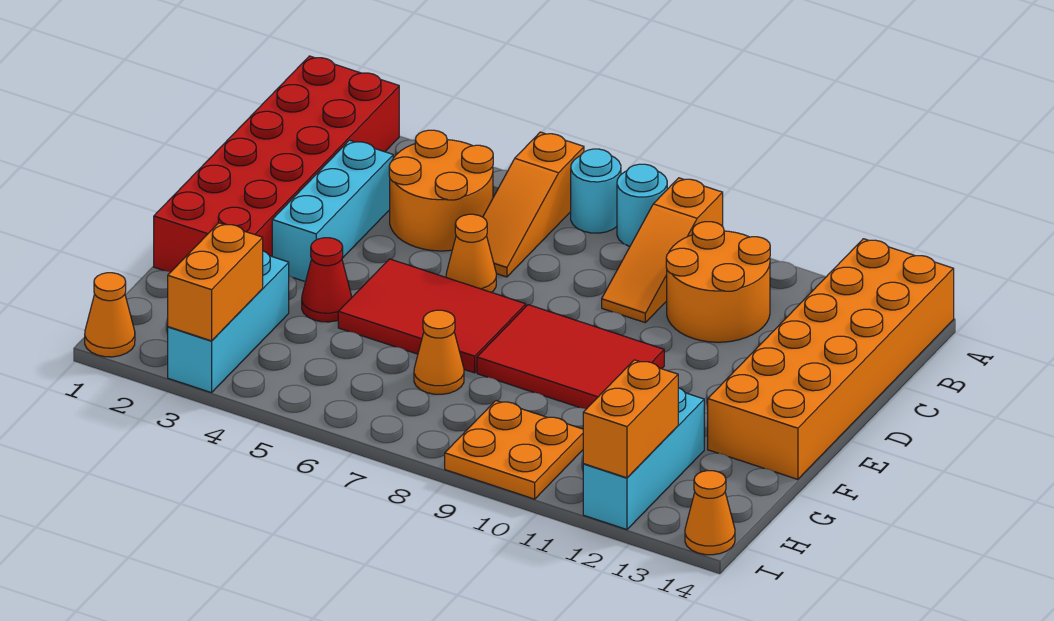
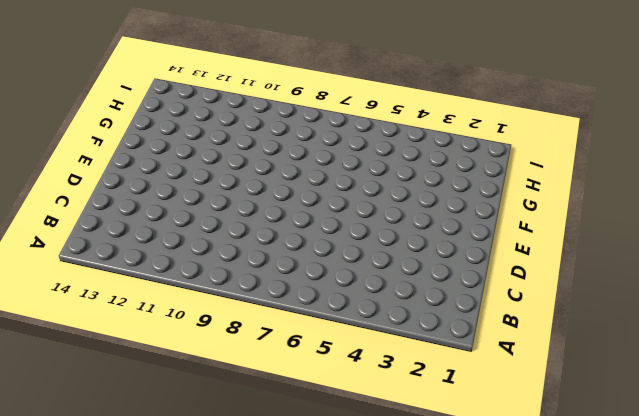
none -> red brick A1:F2 level 1
none -> orange slope A6:C6 level 1 top A
none -> cyan round brick A7 level 1

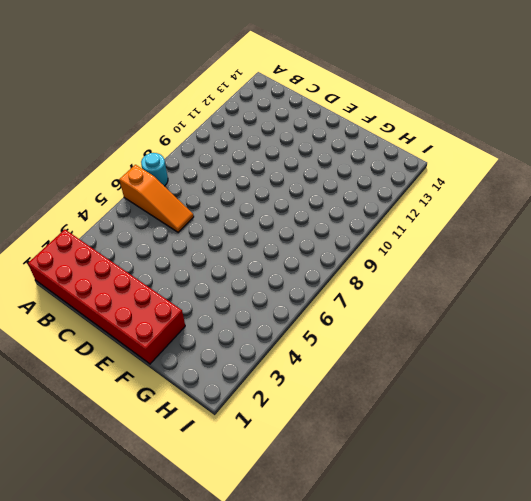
none -> cyan round brick A8 level 1
none -> orange slope A9:C9 level 1 top A
none -> orange brick A13:F14 level 1

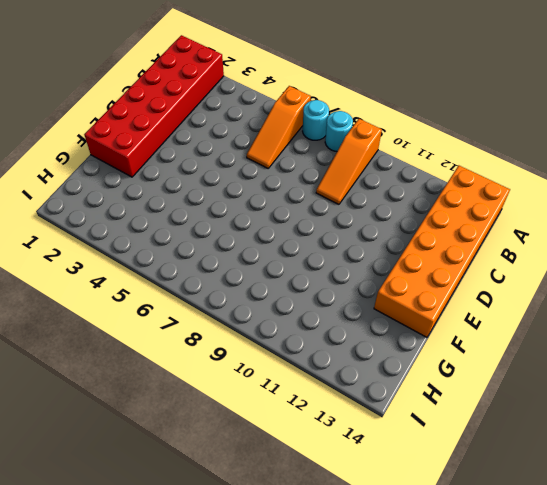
none -> orange round brick B4:C5 level 1
none -> orange round brick B10:C11 level 1
none -> cyan brick C3:E3 level 1

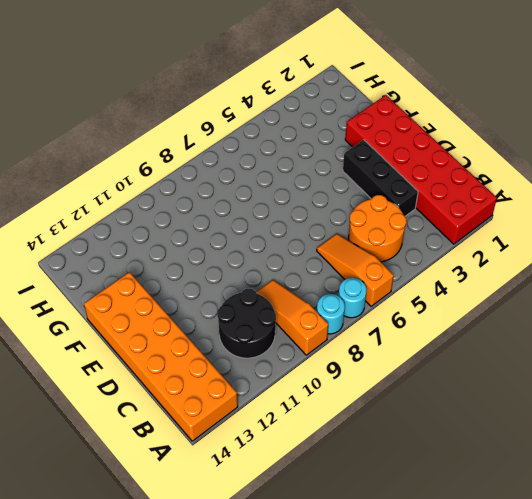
black round brick B10:C11 level 1 -> orange round brick B10:C11 level 1
black brick C3:E3 level 1 -> cyan brick C3:E3 level 1
none -> orange cone D6 level 1
none -> red tile E5:F7 level 1
none -> red tile E8:F10 level 1

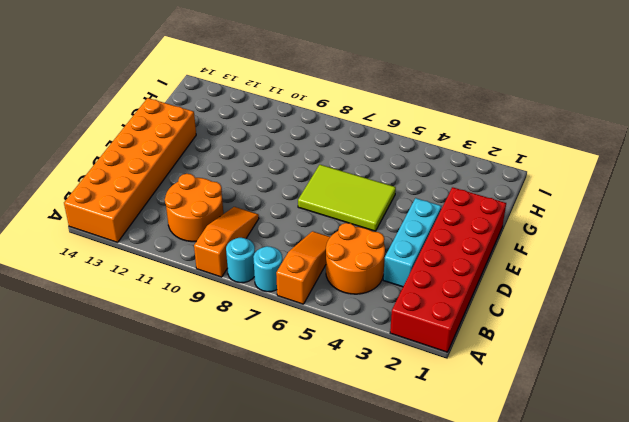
lime tile E5:F7 level 1 -> red tile E5:F7 level 1
none -> orange cone D6 level 1
none -> red tile E8:F10 level 1
none -> red cone F4 level 1

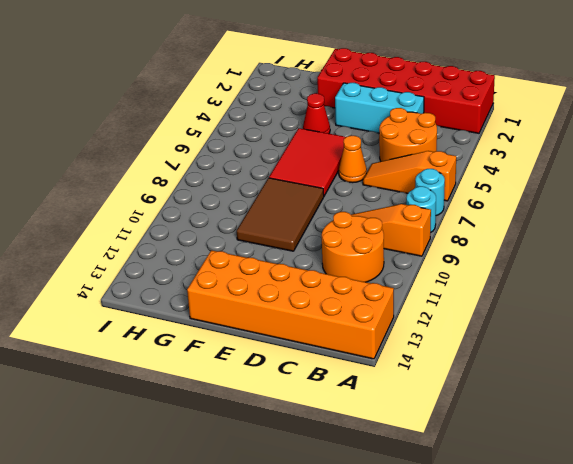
brown tile E8:F10 level 1 -> red tile E8:F10 level 1
none -> cyan brick G3:I3 level 1
none -> orange cone G7 level 1
none -> cyan brick G12:I12 level 1

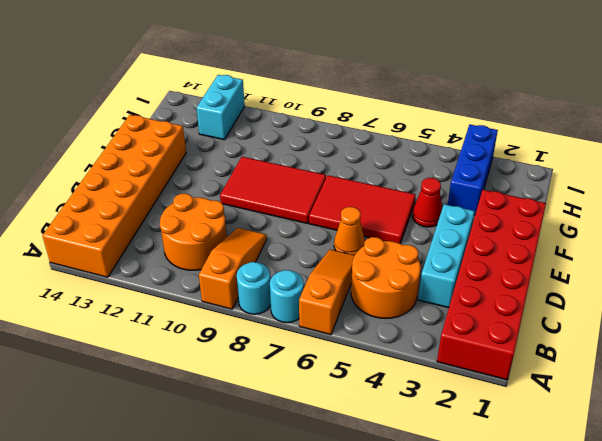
blue brick G3:I3 level 1 -> cyan brick G3:I3 level 1
cyan brick H12:I12 level 1 -> cyan brick G12:I12 level 1
none -> orange cone G7 level 1
none -> orange plate H9:I10 level 1
none -> orange cone I1 level 1

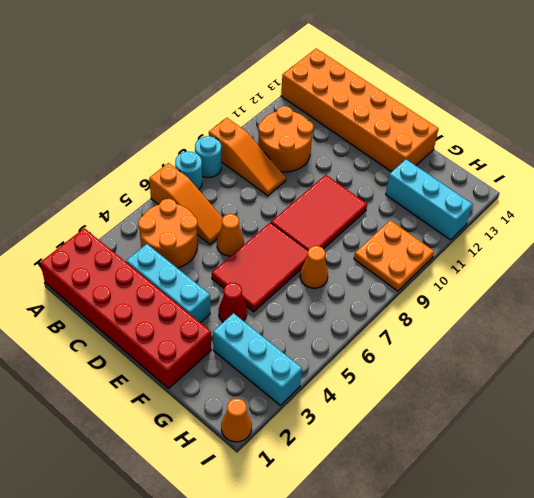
none -> orange cone I14 level 1
none -> orange brick H3:I3 level 2
none -> orange brick H12:I12 level 2

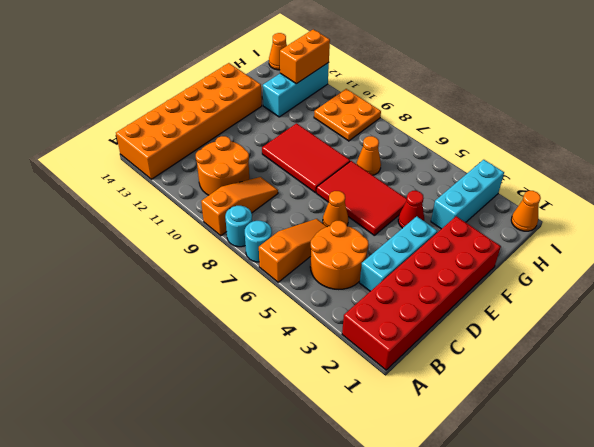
none -> orange brick H3:I3 level 2

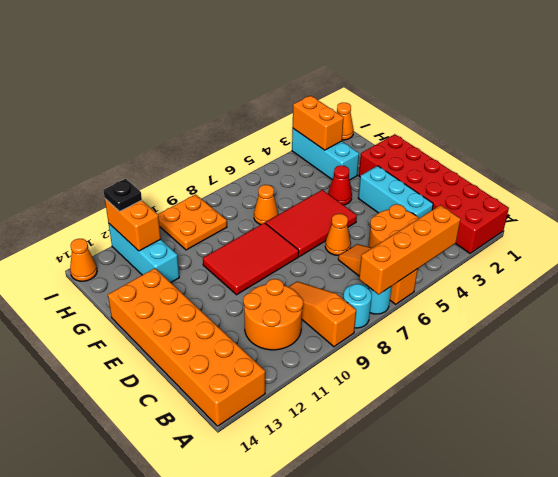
orange brick A4:A7 level 2 -> none
black plate I12 level 3 -> none

